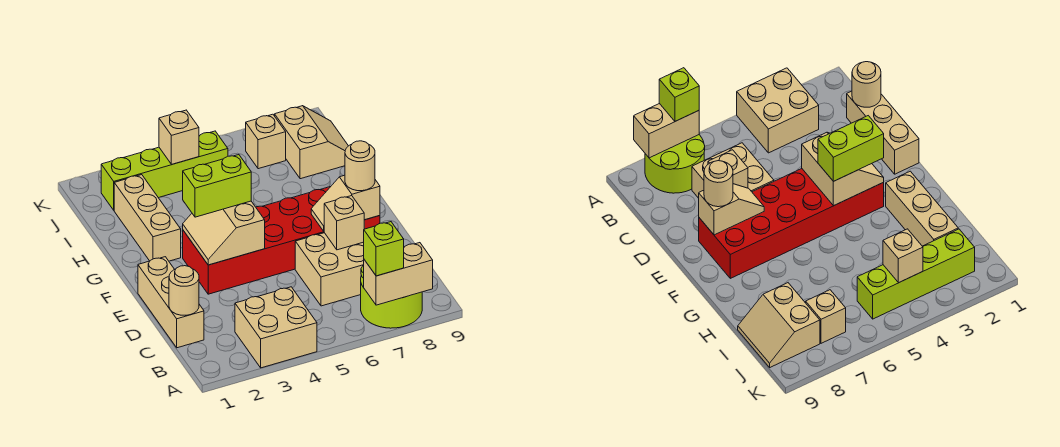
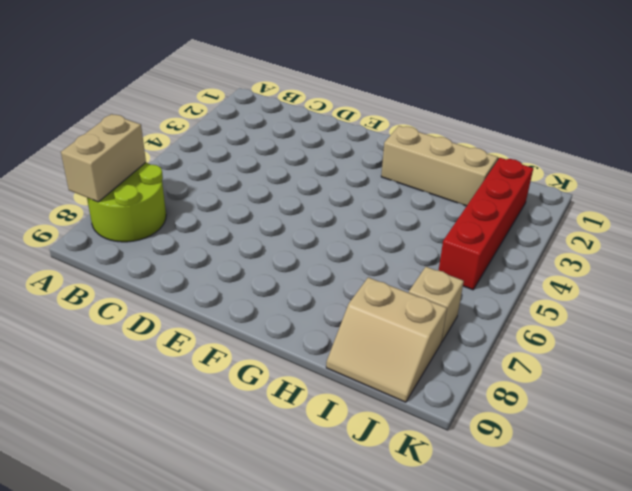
red brick J2:J5 level 1 -> lime brick J2:J5 level 1
none -> tan brick A3:B4 level 1
none -> tan brick C1:E1 level 1
none -> tan brick C6:D7 level 1

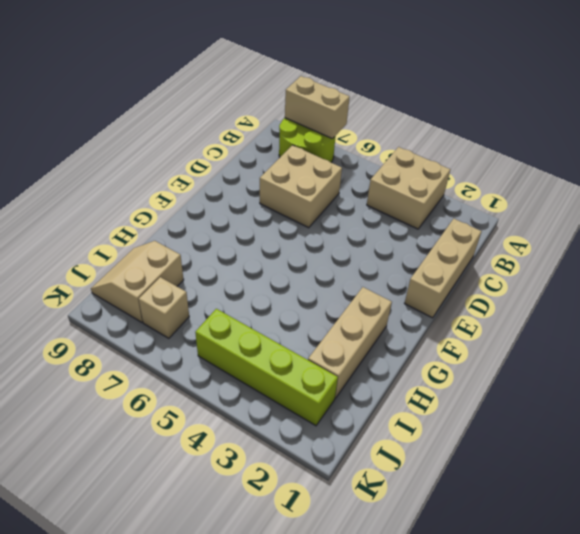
none -> red brick E3:F8 level 1
none -> tan round brick C1 level 2
none -> tan brick D7 level 2

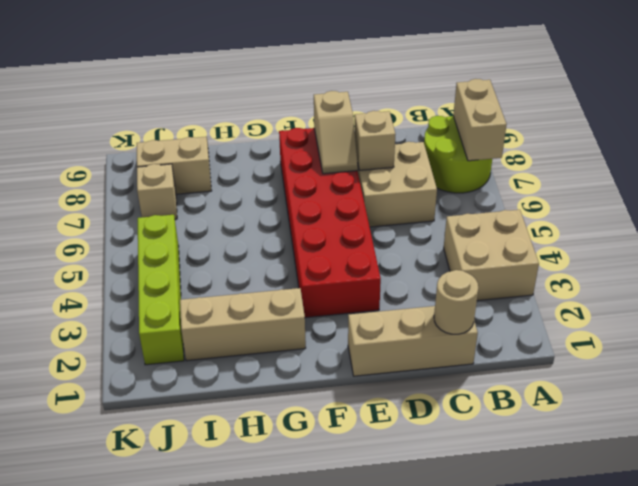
none -> tan slope E3:F4 level 2 top 4
none -> tan brick J4 level 2
none -> lime brick A7 level 3

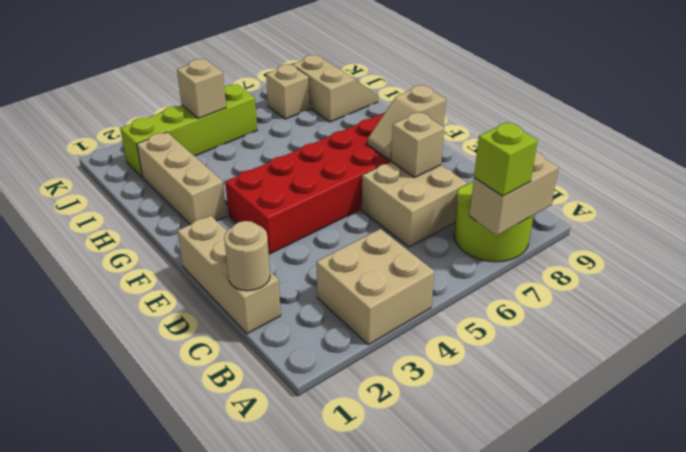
none -> tan slope E3:F4 level 2 top 4
none -> tan round brick E8 level 3
none -> lime brick F3:F4 level 3

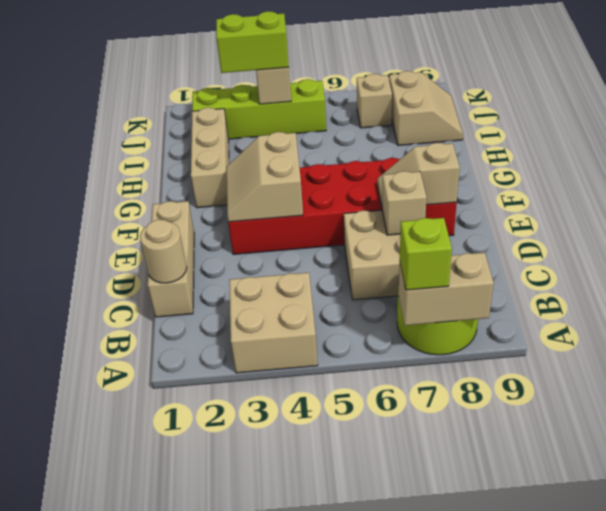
lime brick J3:J4 level 3 -> lime brick F3:F4 level 3
none -> tan round brick E8 level 3

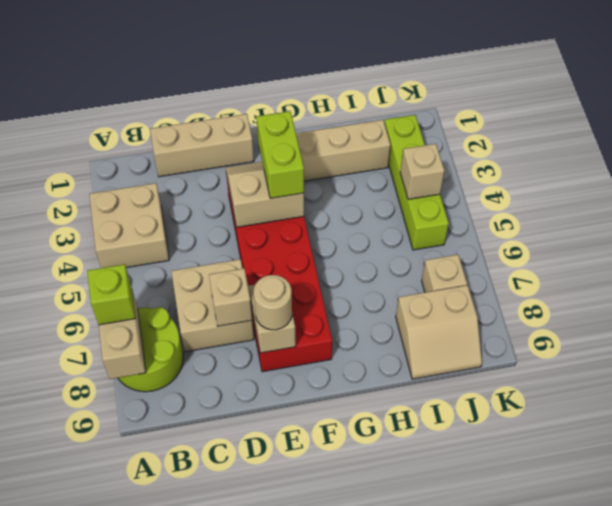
none -> tan round brick C1 level 2

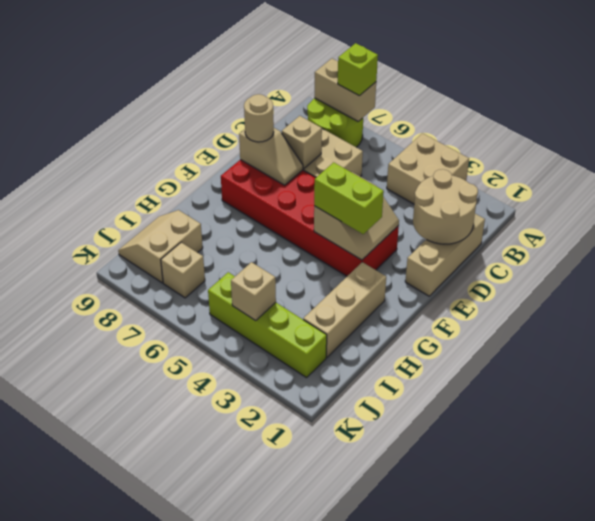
tan round brick C1:D2 level 2 -> tan round brick C1 level 2

